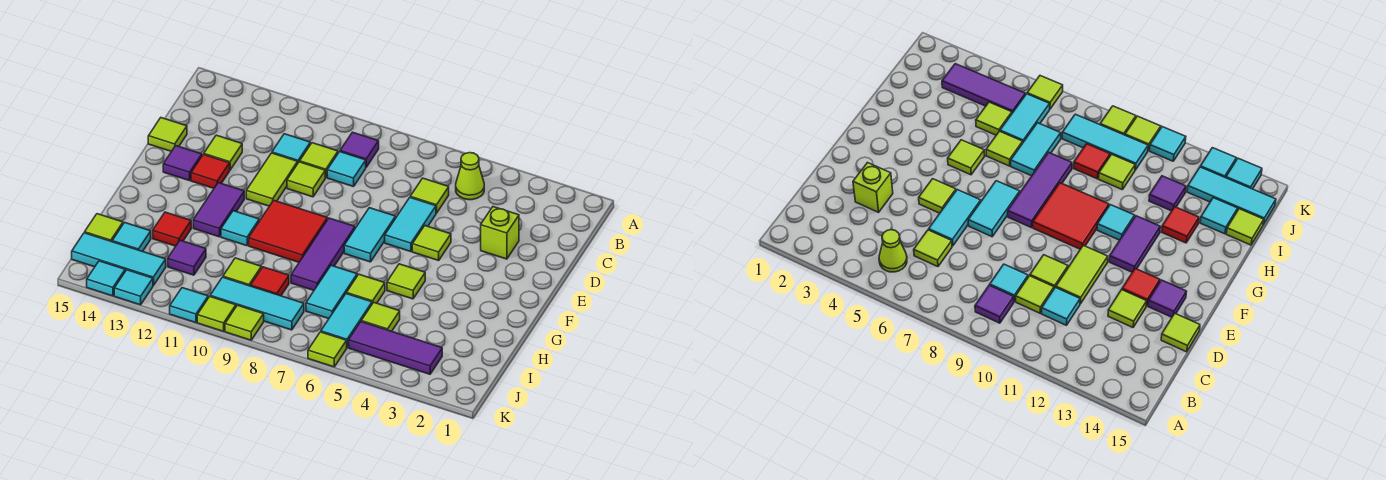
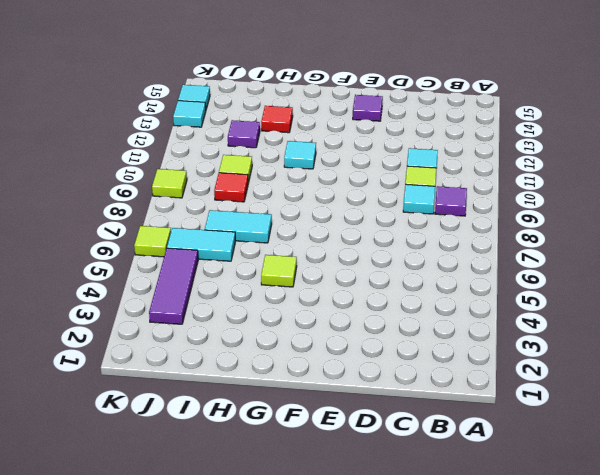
none -> lime cone B5 level 1
none -> lime tile C6 level 1
none -> lime brick D3 level 1
none -> cyan tile D6:E6 level 1

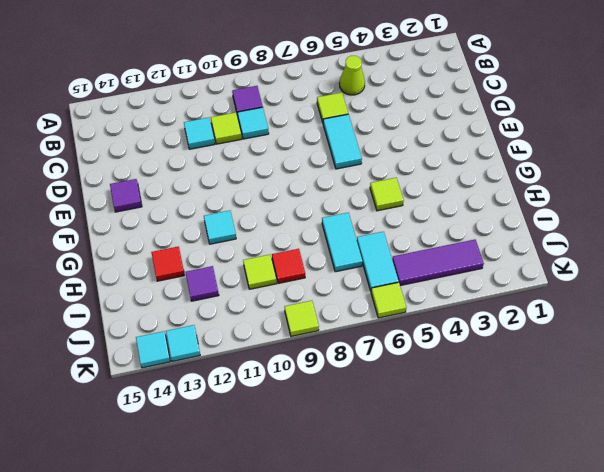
none -> lime brick D3 level 1
none -> lime tile D10 level 1
none -> lime tile D11:E11 level 1
none -> lime tile D13 level 1

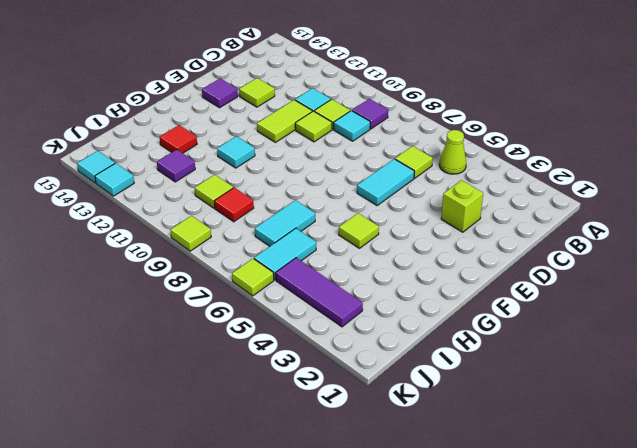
none -> lime tile D15 level 1
none -> lime tile E5 level 1
none -> cyan tile E7:F7 level 1
none -> red tile E13 level 1

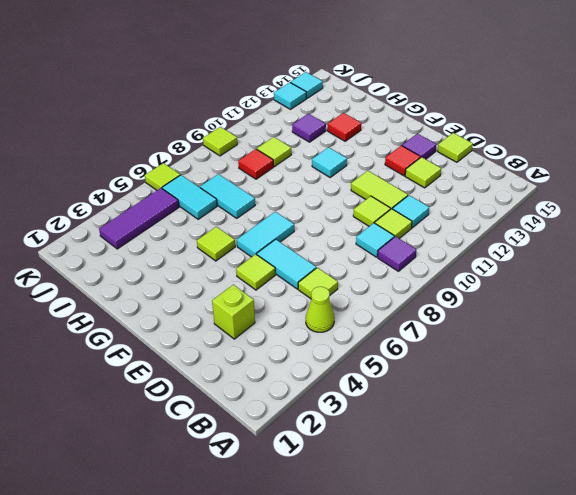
cyan tile F6:F7 level 1 -> cyan tile E7:F7 level 1
none -> purple tile F8:H8 level 1
none -> red tile F9:G10 level 1
none -> purple tile F12:G12 level 1
none -> lime tile H6 level 1

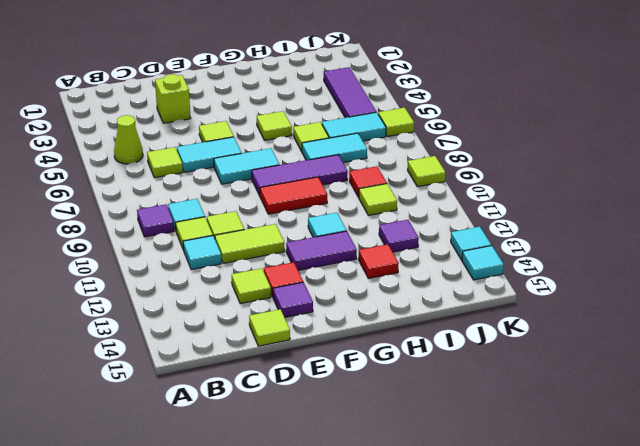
red tile F9:G9 level 1 -> red tile F9:G10 level 1
none -> lime tile I5 level 1
none -> cyan tile I14 level 1
none -> lime tile I15 level 1
none -> cyan tile J8:J10 level 1

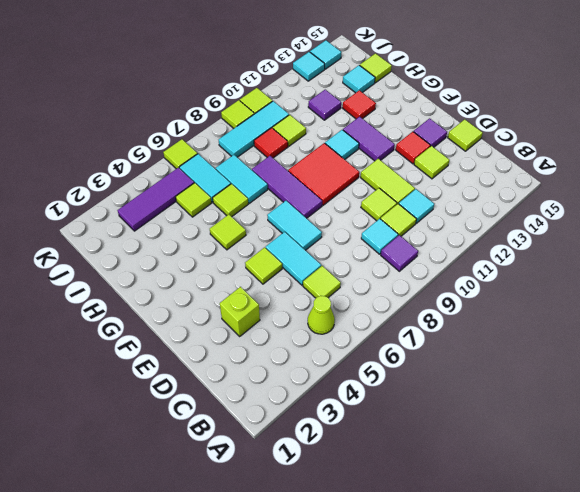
none -> cyan tile J13:J15 level 1
none -> cyan tile K11 level 1

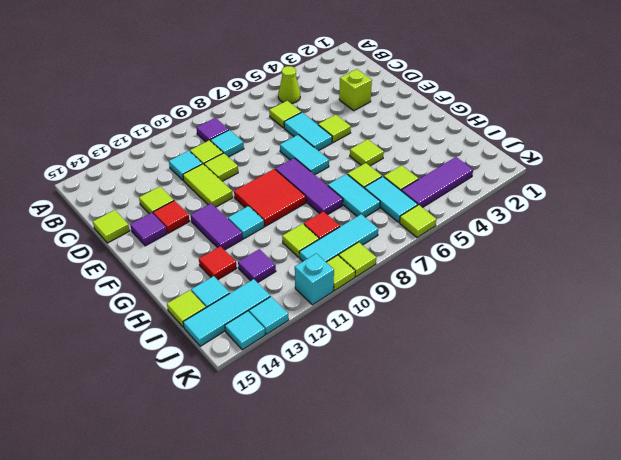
cyan brick K11 level 1 -> cyan tile K11 level 1

